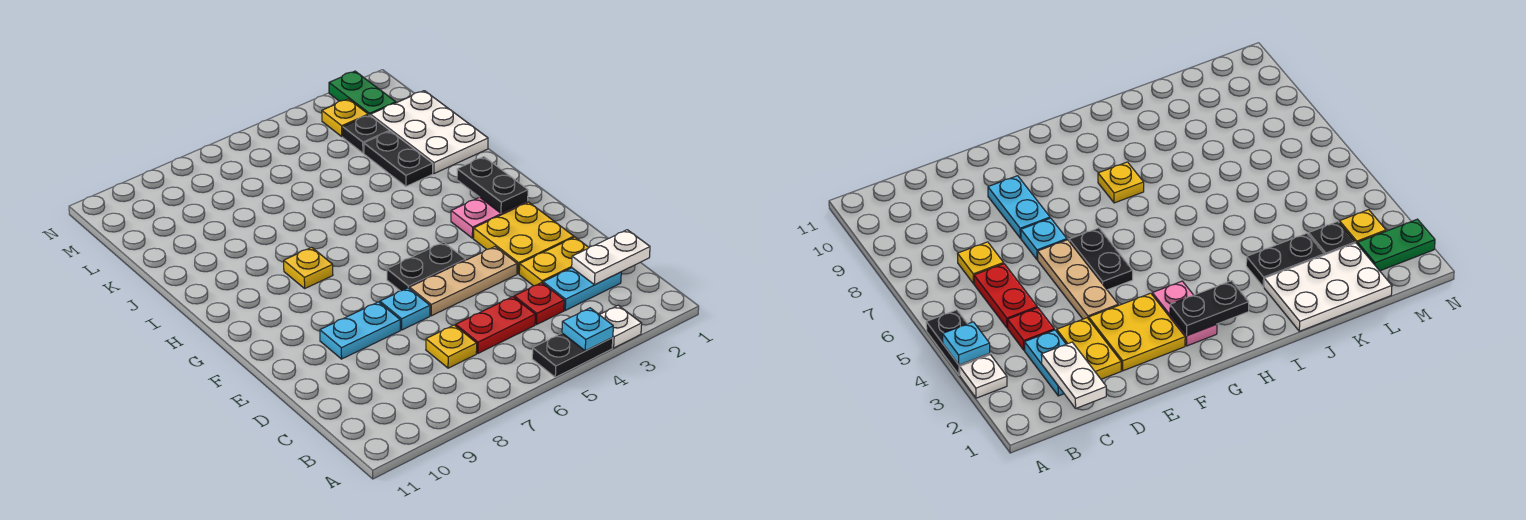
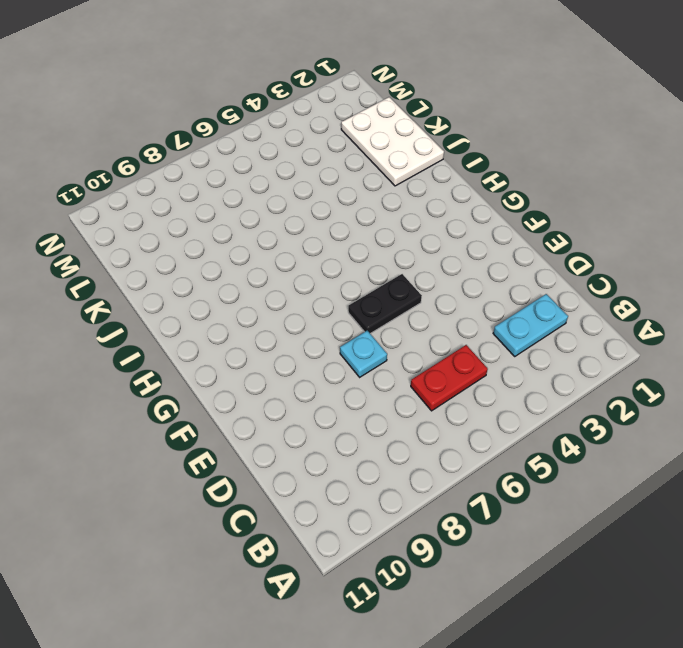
none -> white plate A3 level 1
none -> black plate A4:A5 level 1
none -> red plate C4 level 1

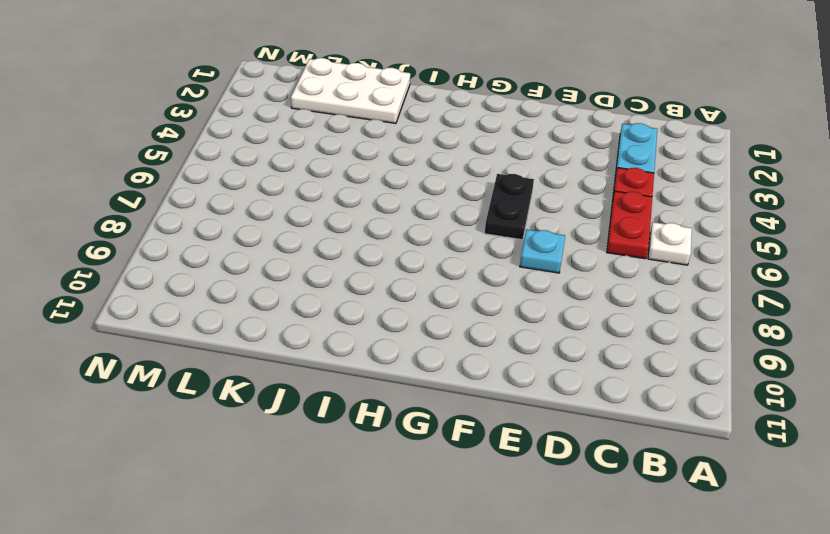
white plate B6 level 1 -> white plate A3 level 1
none -> black plate A4:A5 level 1
none -> yellow plate C7 level 1
none -> yellow plate D2:D3 level 1

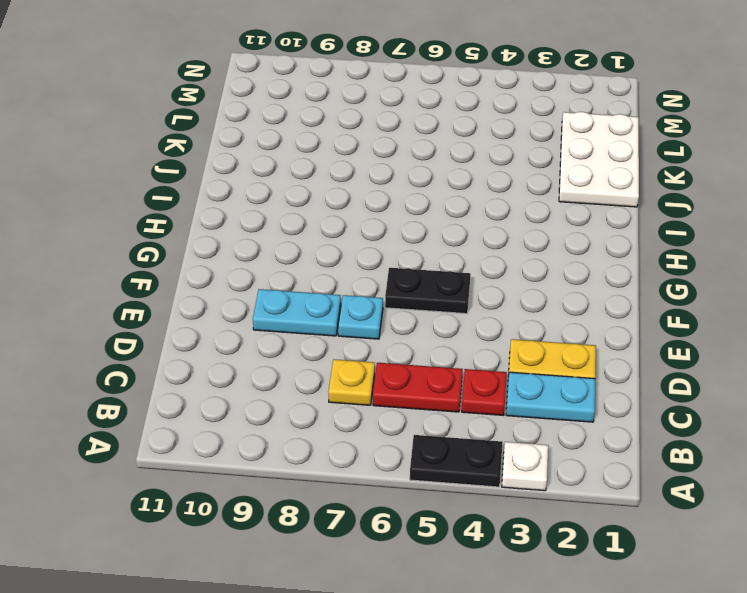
none -> yellow plate E2:F3 level 1
none -> tan plate E4:E6 level 1
none -> pink plate G2:G3 level 1

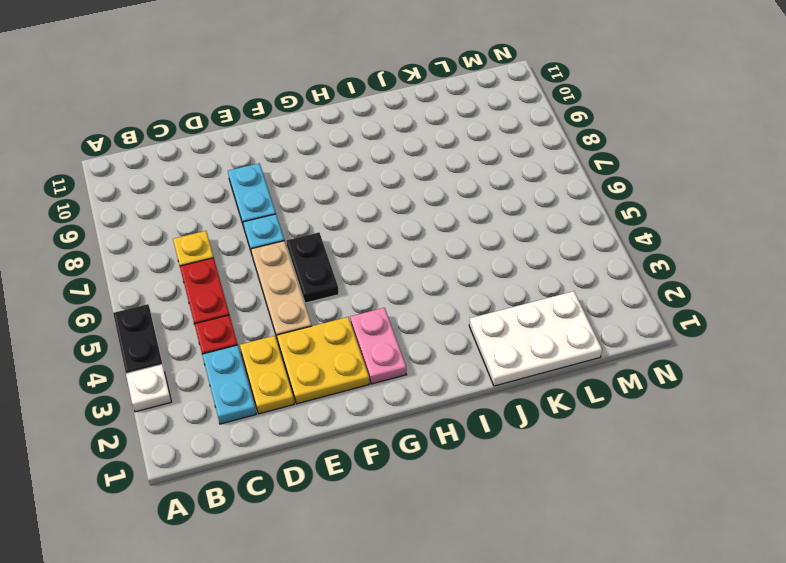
none -> yellow plate H8 level 1
none -> black plate J3:K3 level 1
none -> black plate L3 level 1

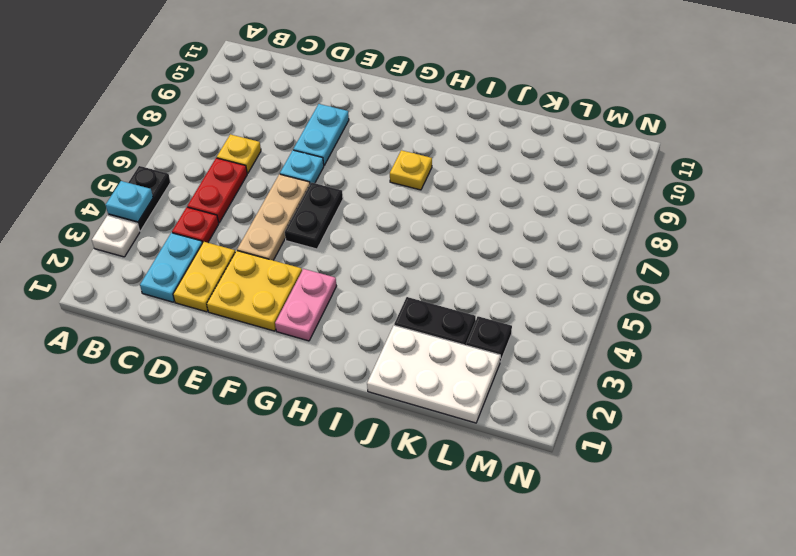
none -> green plate M2:N2 level 1
none -> yellow plate M3 level 1
none -> white plate C1:C2 level 2

